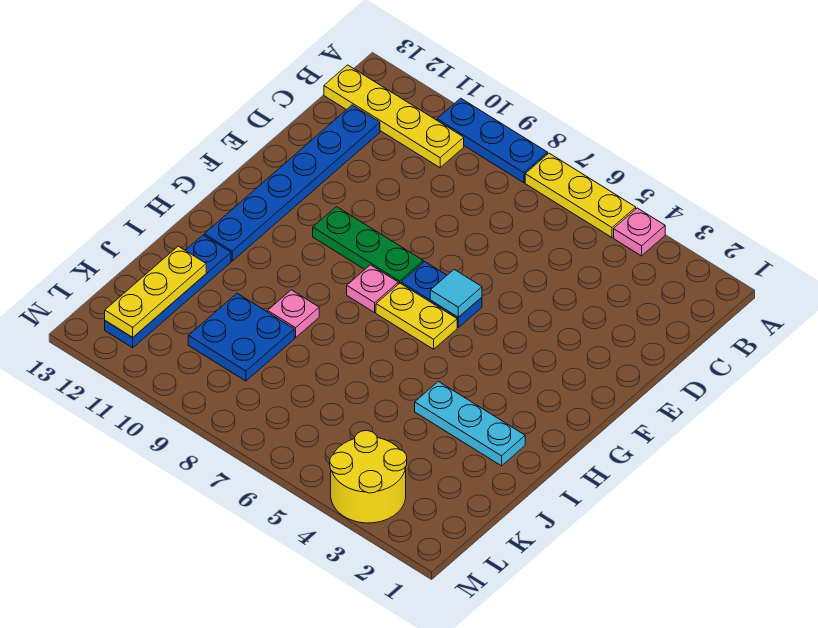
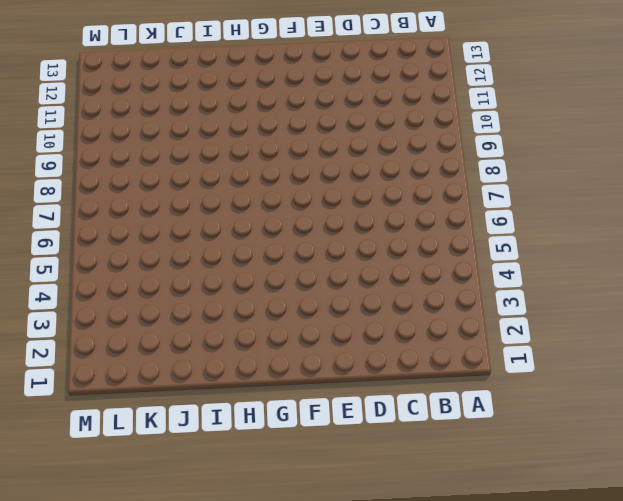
none -> pink plate A4 level 1
none -> yellow plate A5:A7 level 1
none -> blue plate A8:A10 level 1

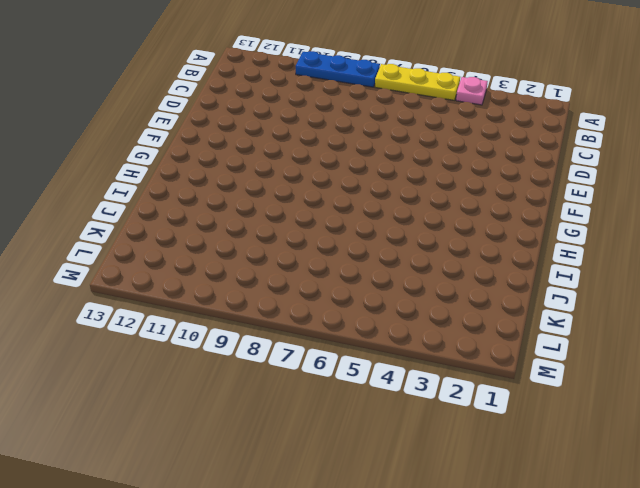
none -> yellow plate B10:B13 level 1
none -> blue plate C12:H12 level 1
none -> blue plate F6:F7 level 1

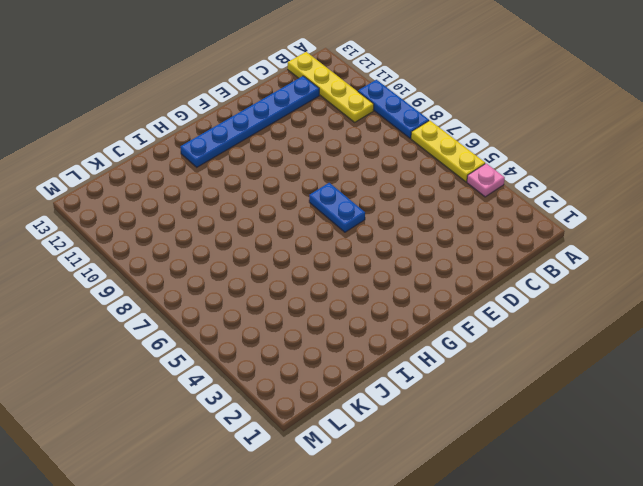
none -> green plate F8:F10 level 1
none -> yellow plate G6:G7 level 1
none -> pink plate G8 level 1

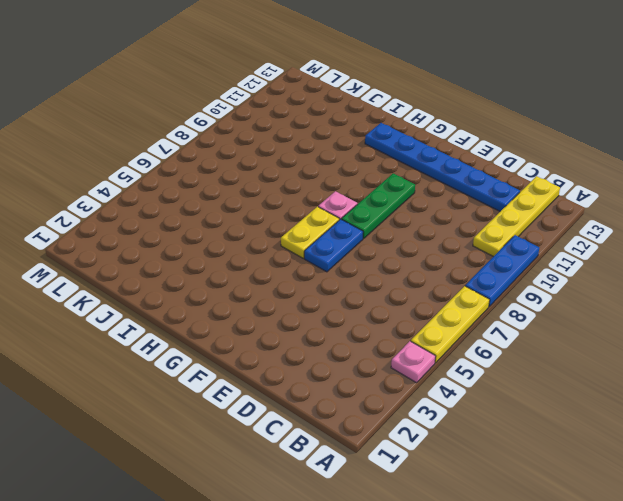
none -> cyan plate I2:I4 level 1
none -> pink plate I9 level 1
none -> blue plate I12:L12 level 1

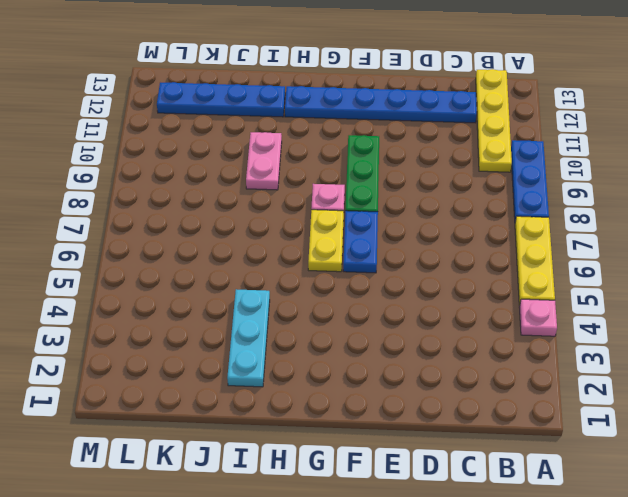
pink plate I9:I10 level 1 -> pink plate I9 level 1
none -> blue plate J9:K10 level 1
none -> yellow round brick L3:M4 level 1
none -> cyan tile F6 level 2

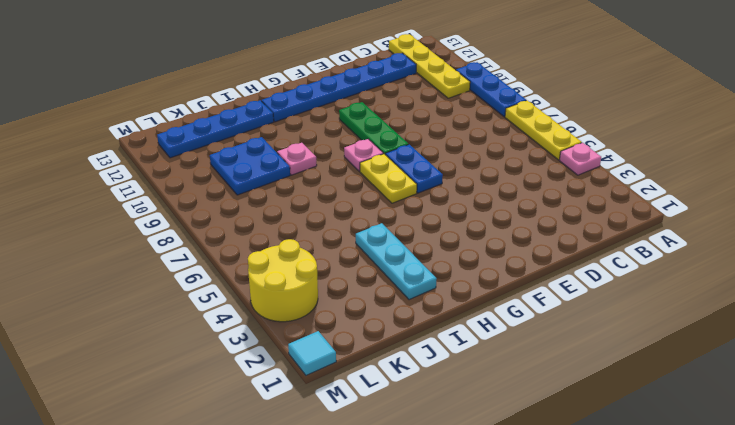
cyan tile M1 level 1 -> cyan tile F6 level 2
none -> yellow plate J12:L12 level 2

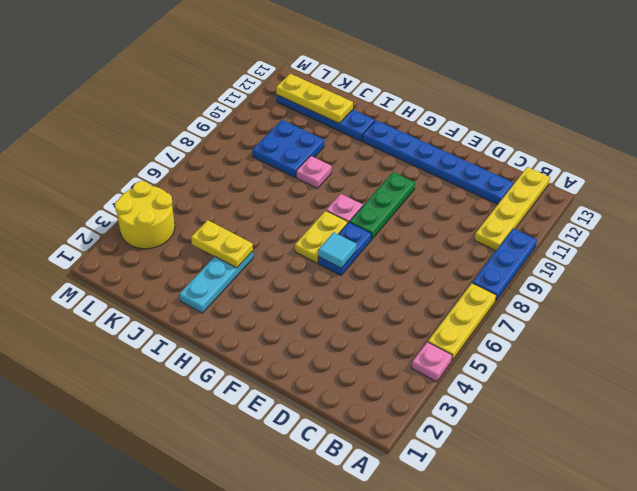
yellow plate I4:J4 level 2 -> none

